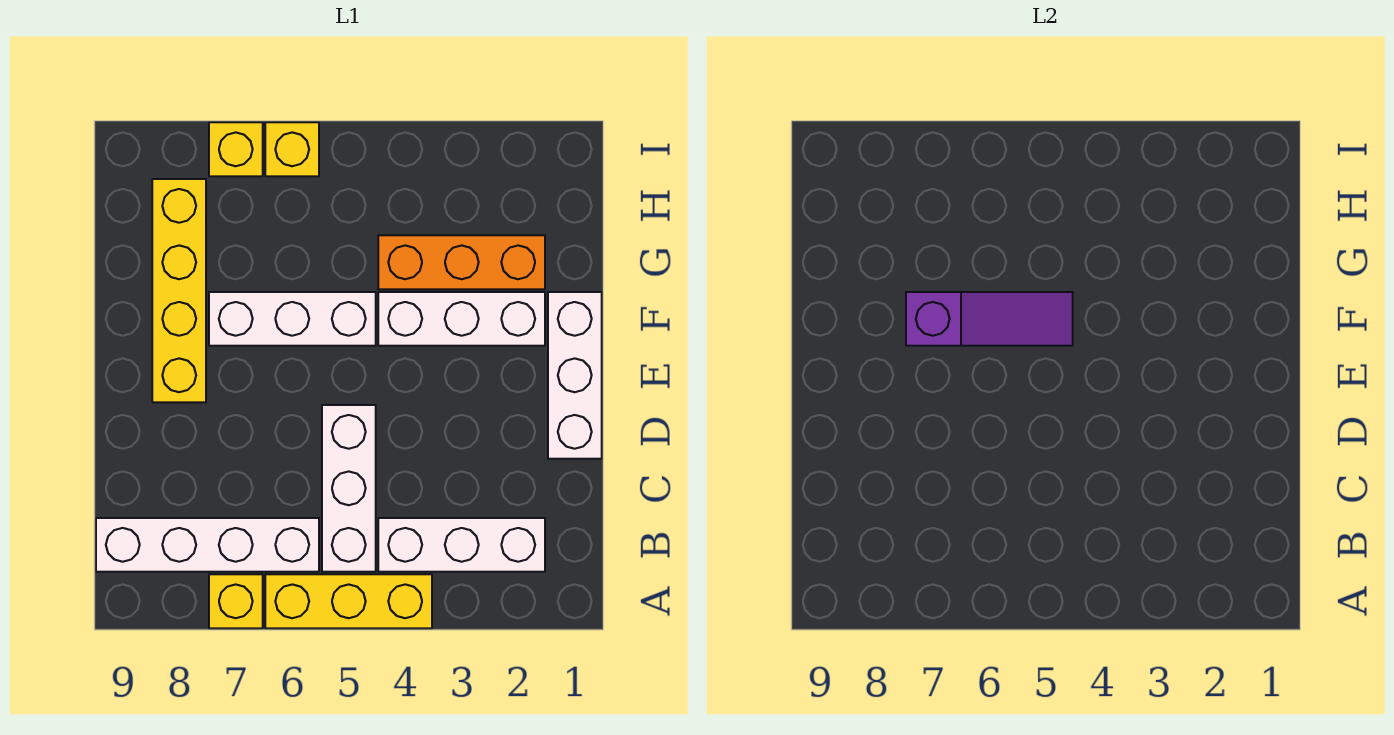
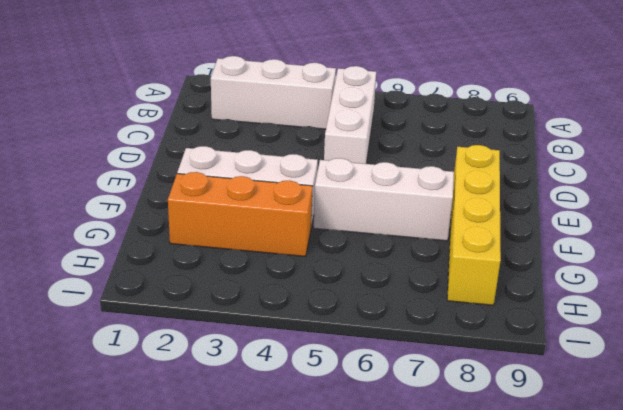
none -> yellow brick A4:A6 level 1
none -> yellow brick A7 level 1
none -> white brick B6:B9 level 1

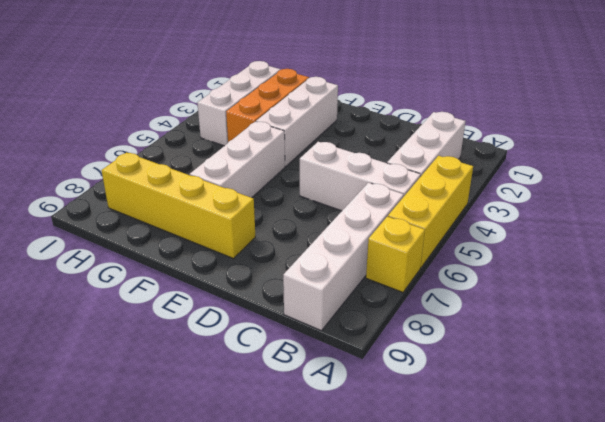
white brick H2:H4 level 1 -> white brick D1:F1 level 1
none -> yellow brick I6 level 1
none -> yellow brick I7 level 1
none -> purple slope F5:F7 level 2 top 7

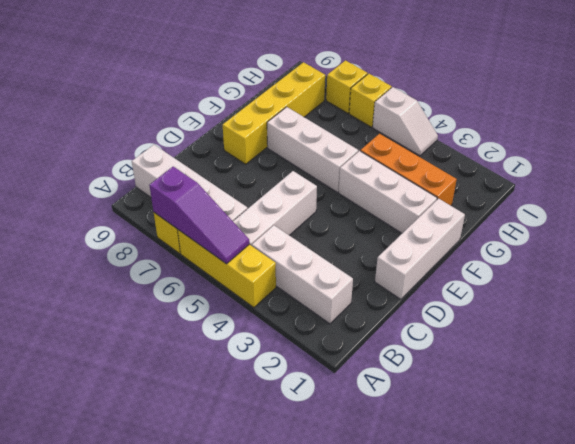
purple slope A5:A7 level 2 top 7 -> purple slope F5:F7 level 2 top 7
white slope I4:I5 level 1 top 5 -> none

